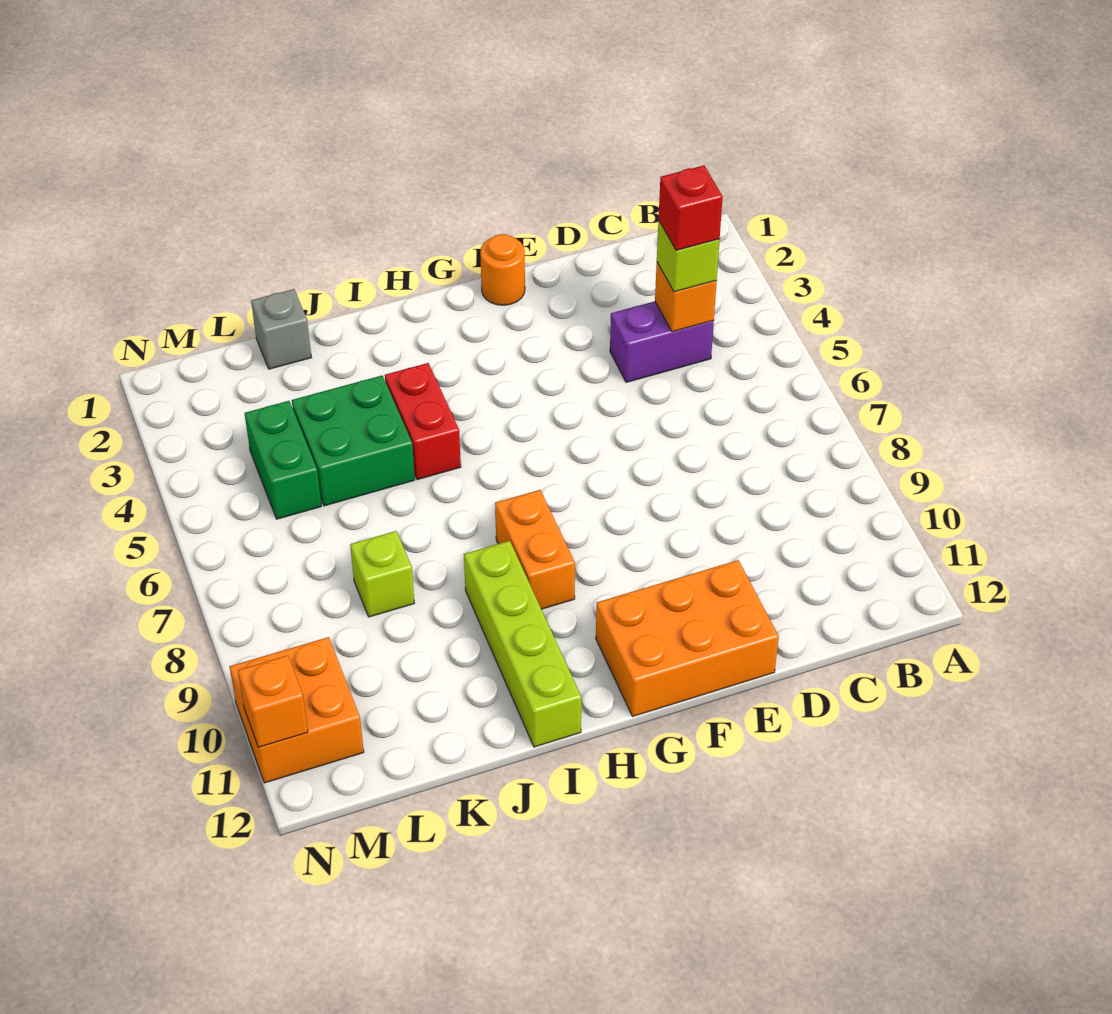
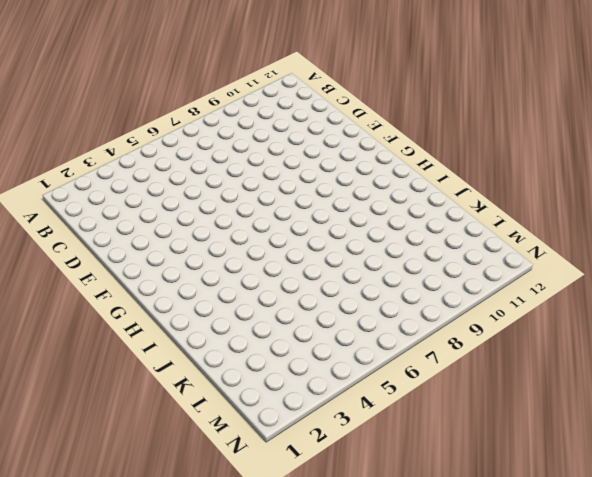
none -> purple brick C4:D4 level 1
none -> orange brick E11:G12 level 1
none -> orange round brick F1 level 1

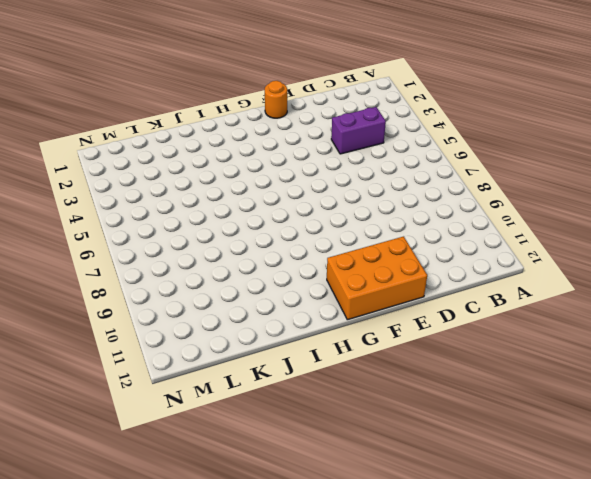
none -> orange brick H8:H9 level 1
none -> red brick I4:I5 level 1
none -> lime brick I9:I12 level 1

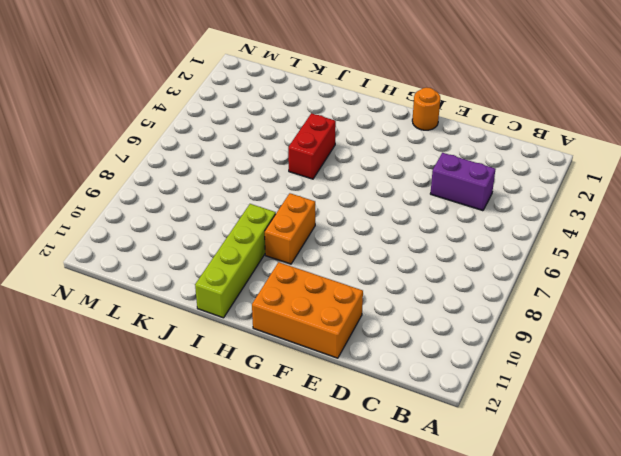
none -> green brick J4:K5 level 1
none -> grey brick K1 level 1
none -> lime brick K8 level 1

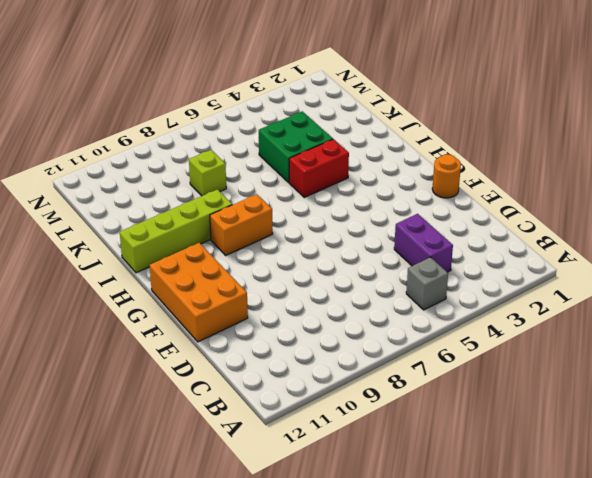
grey brick B5 level 1 -> grey brick K1 level 1
none -> green brick L4:L5 level 1
none -> orange brick M10:N11 level 1
none -> orange brick C4 level 2

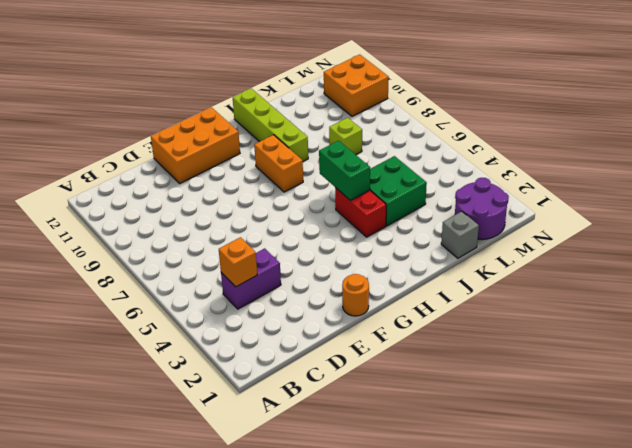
green brick I5:I6 level 2 -> green brick L4:L5 level 1
purple round brick L1:M2 level 1 -> none
none -> orange brick N11 level 2
none -> lime brick C4 level 3
none -> red brick C4 level 4

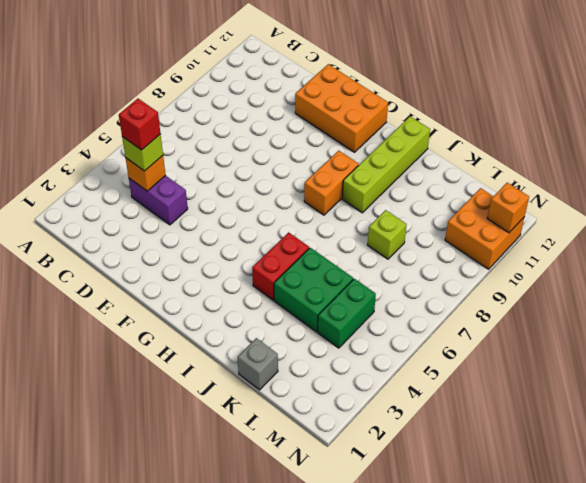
none -> orange round brick F1 level 1

